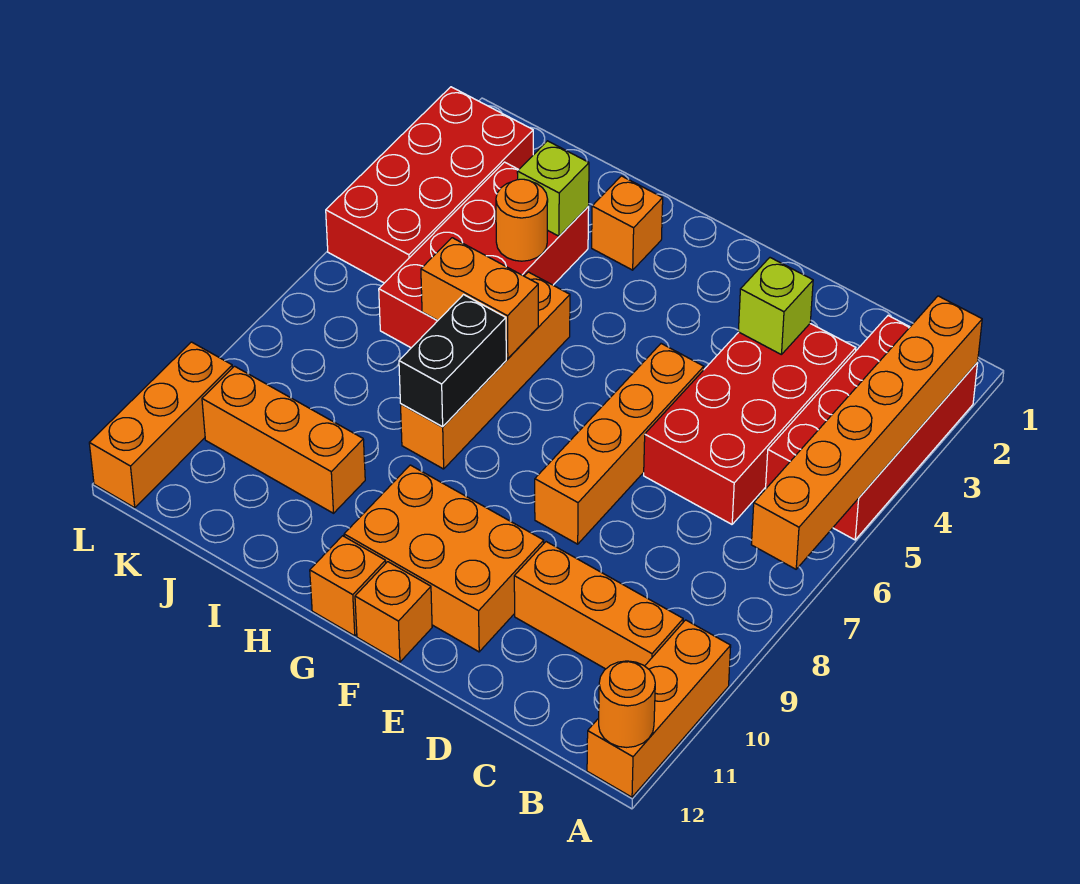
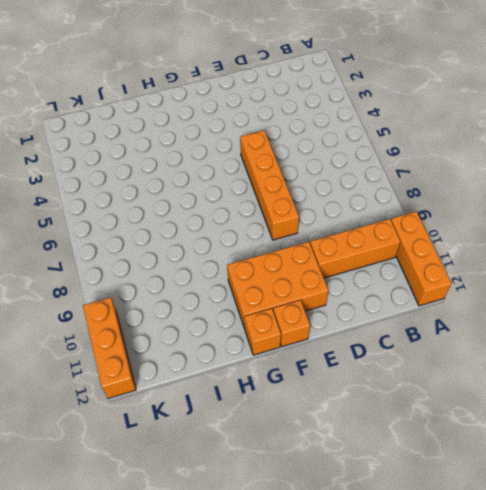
none -> red brick A2:B5 level 1
none -> red brick C3:D6 level 1
none -> orange brick H2 level 1

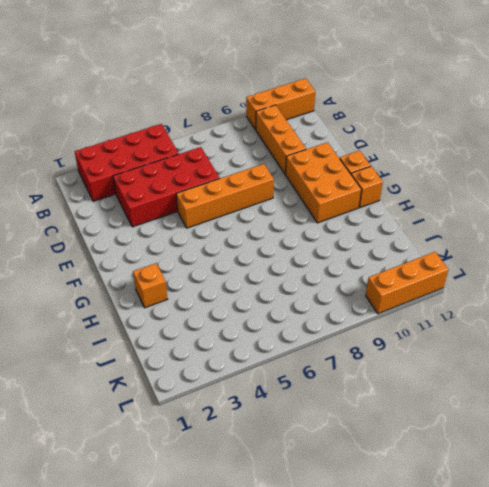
none -> orange brick H5:H8 level 1
none -> red brick I3:J6 level 1
none -> orange brick I10:K10 level 1

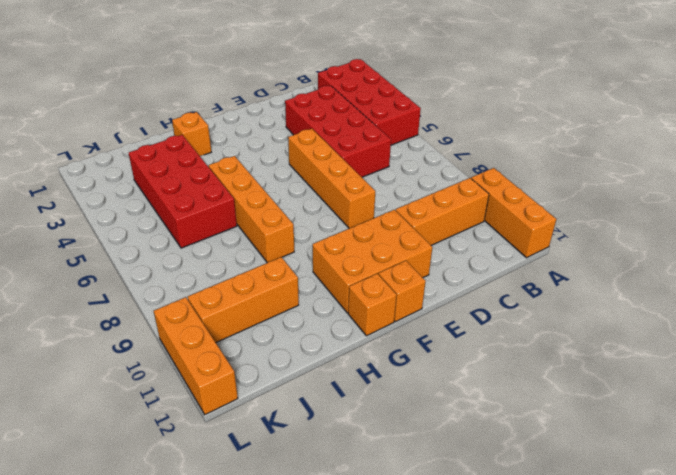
none -> red brick K2:L5 level 1
none -> orange brick A2:A7 level 2
none -> orange round brick A12 level 2

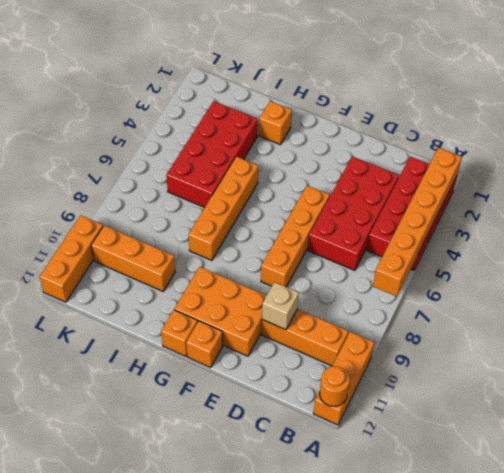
tan brick D10 level 2 -> none
none -> red brick K2:L5 level 1
none -> lime brick D3 level 2
none -> orange brick H6:I6 level 2

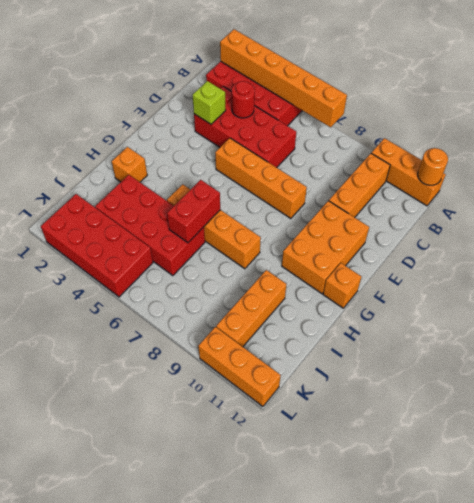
red round brick C4 level 2 -> none
red brick H6:I6 level 2 -> orange brick H6:I6 level 2
none -> orange brick F12 level 1
none -> black brick H7:H8 level 2
none -> lime brick I3 level 2

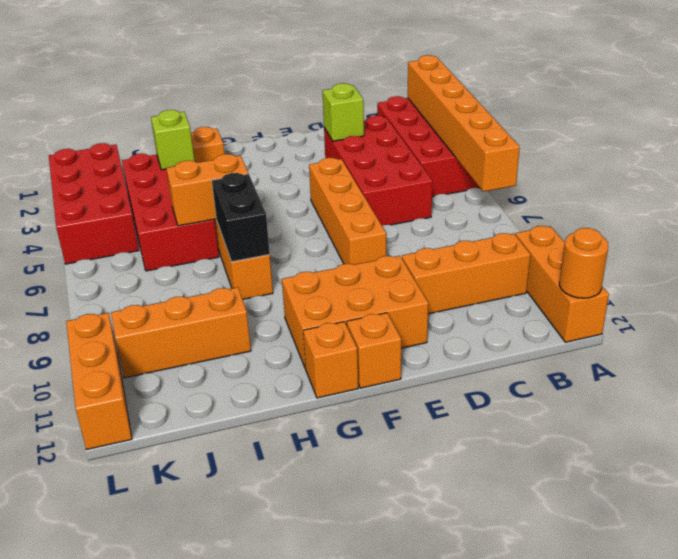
none -> orange round brick I4 level 2

